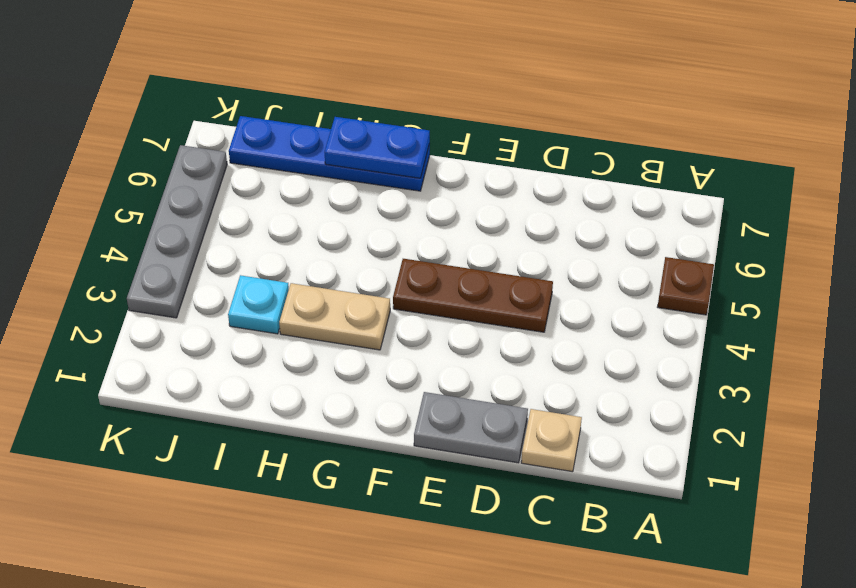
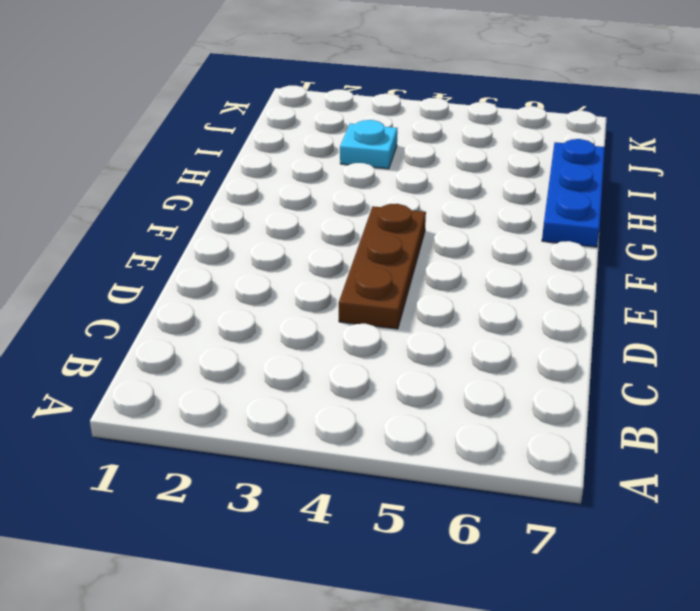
blue plate G7:I7 level 1 -> blue plate G7:J7 level 1
none -> brown plate A5 level 1
none -> tan plate C1 level 1

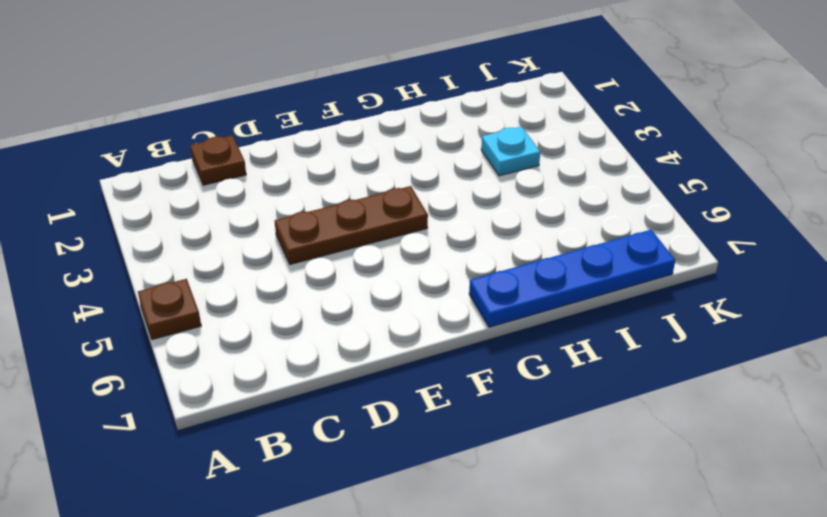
brown plate C1 level 1 -> tan plate C1 level 1
none -> grey plate D1:E1 level 1
none -> tan plate G3:H3 level 1

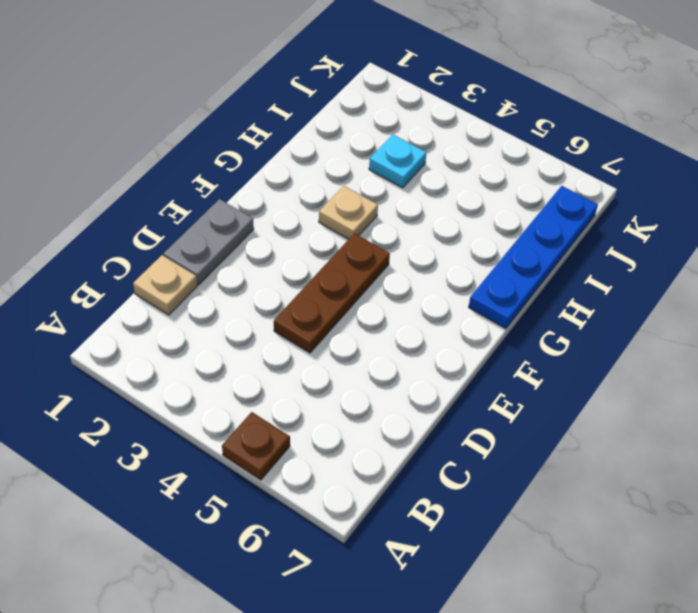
tan plate G3 level 1 -> tan plate G3:H3 level 1
none -> grey plate K3:K6 level 1
none -> blue plate G7:H7 level 2

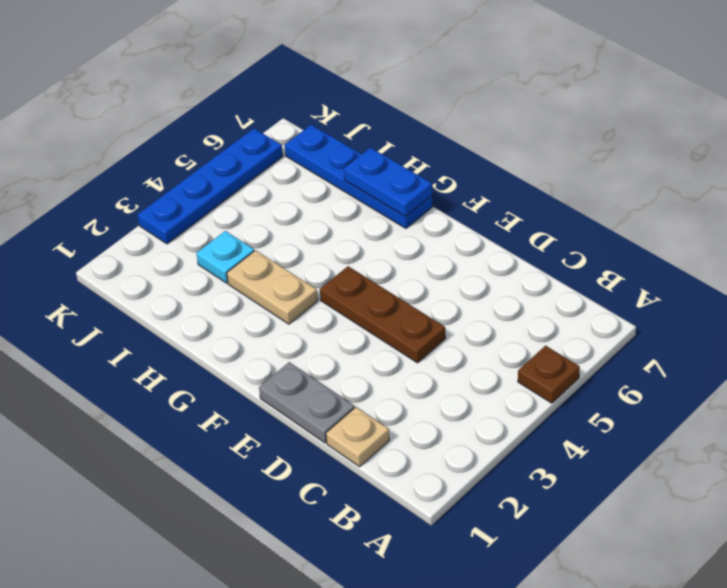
blue plate K3:K6 level 1 -> grey plate K3:K6 level 1

